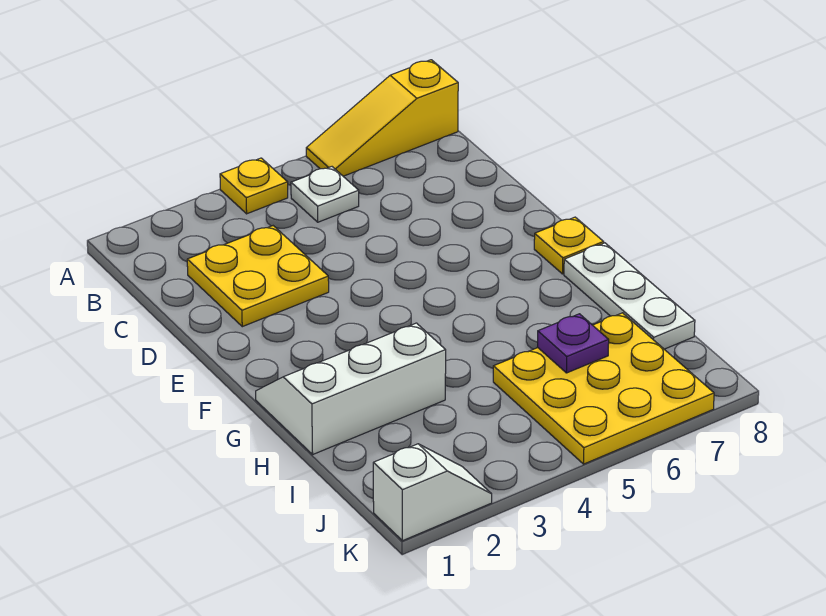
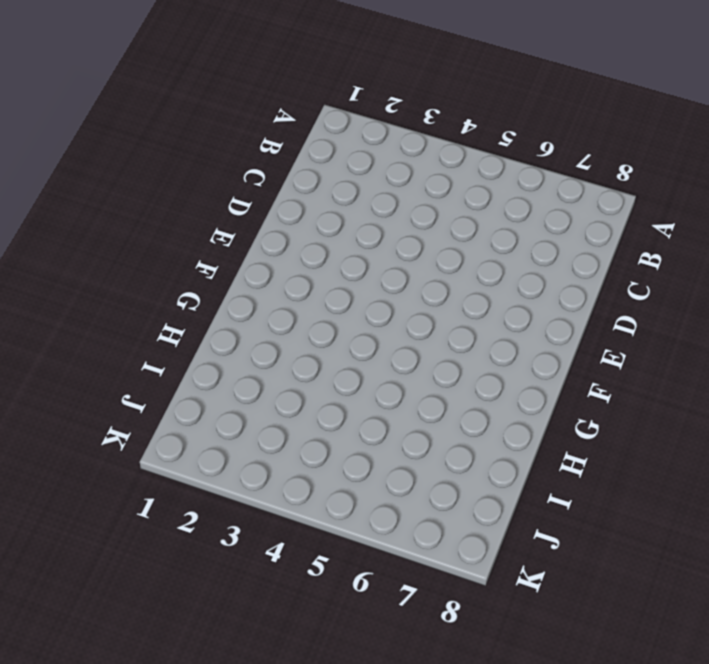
none -> yellow plate A4 level 1
none -> yellow slope A6:A8 level 1 top 8

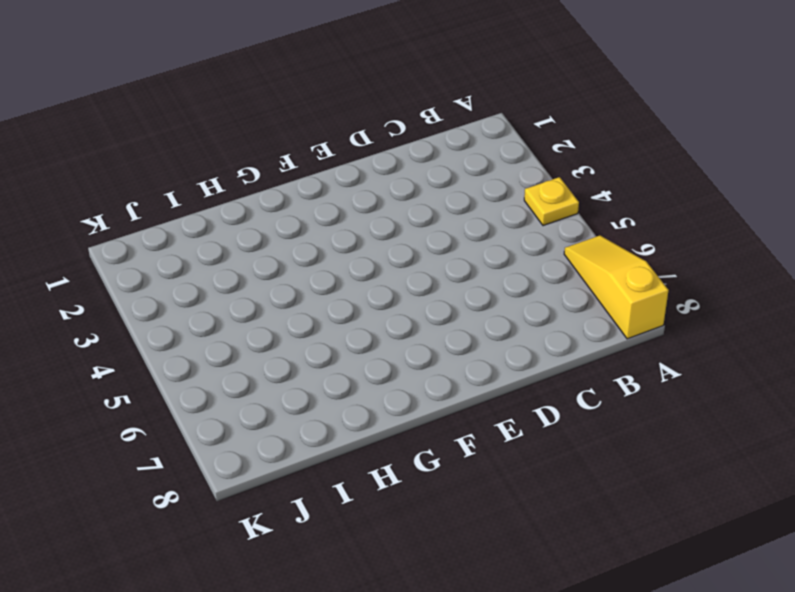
none -> white plate B5 level 1
none -> yellow plate C2:D3 level 1

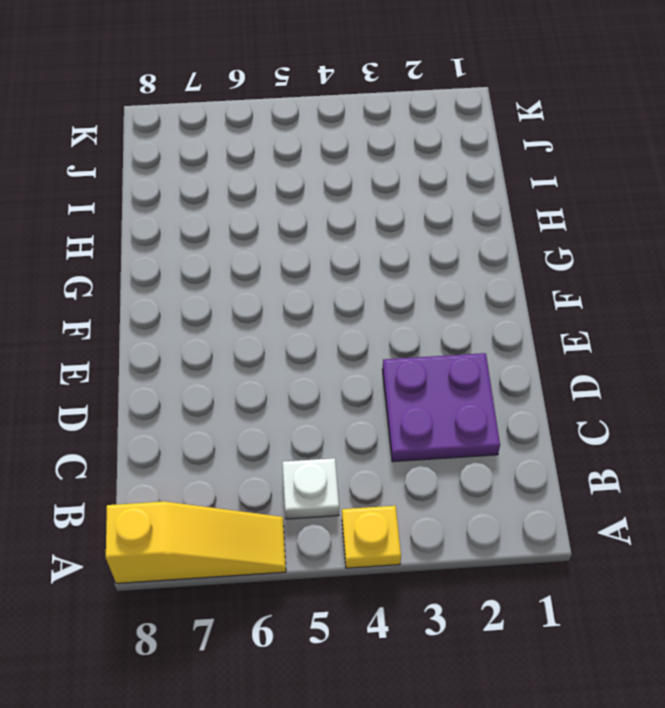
purple plate C2:D3 level 1 -> yellow plate C2:D3 level 1
none -> yellow plate F8 level 1
none -> white slope G1:H3 level 1 top H

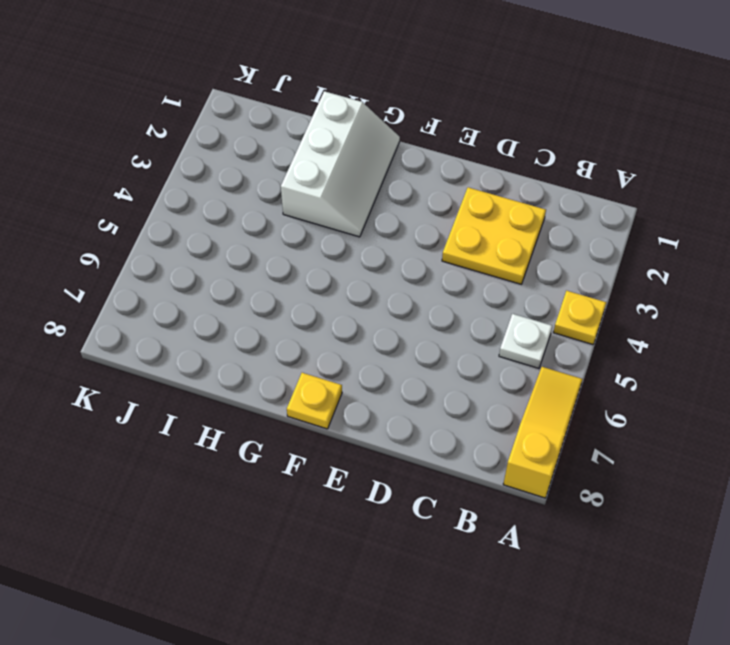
none -> white plate G8:I8 level 1
none -> yellow plate I5:K7 level 1

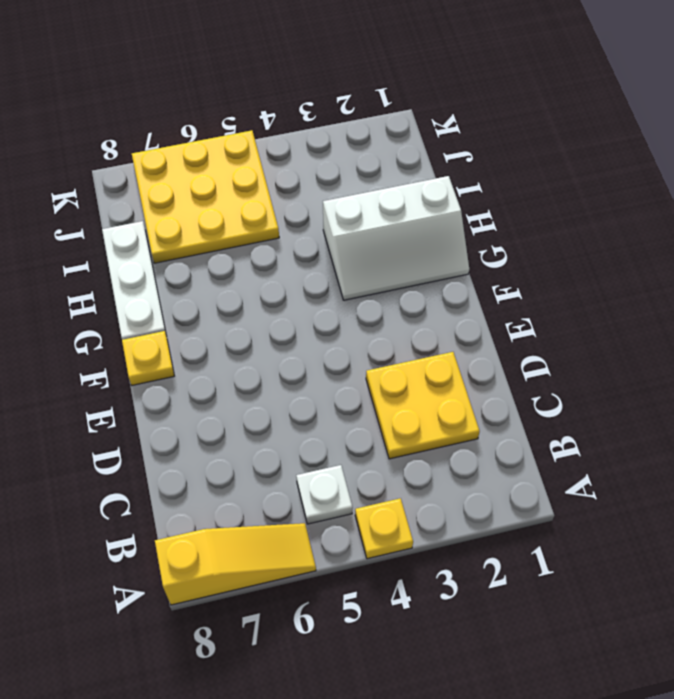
none -> white slope K1:K2 level 1 top 1
none -> purple plate I6 level 2

